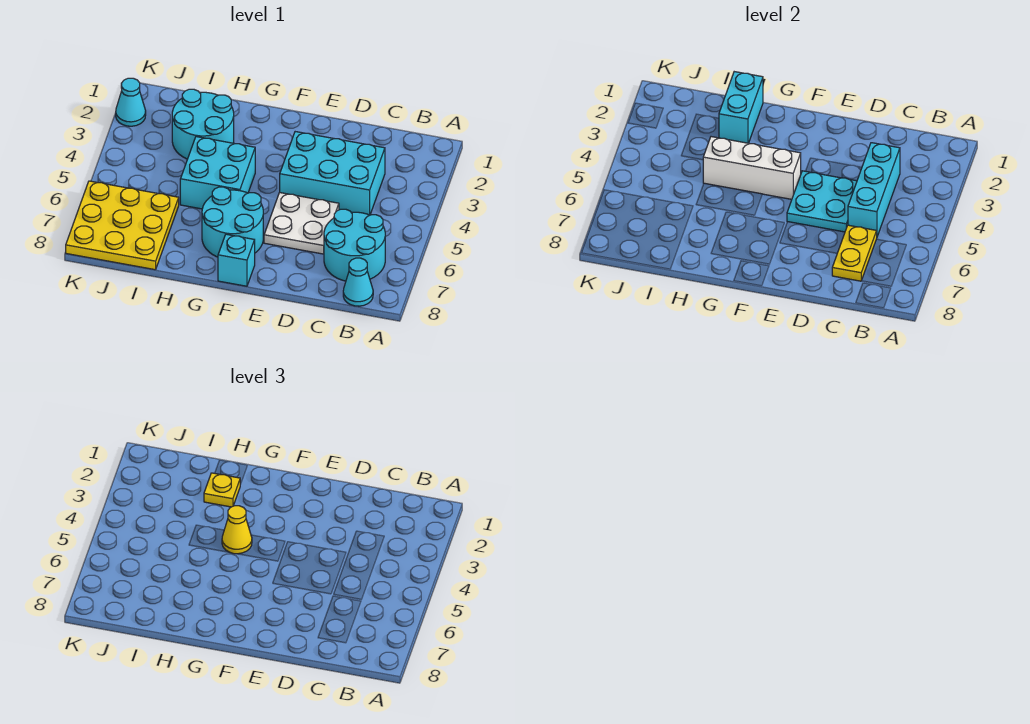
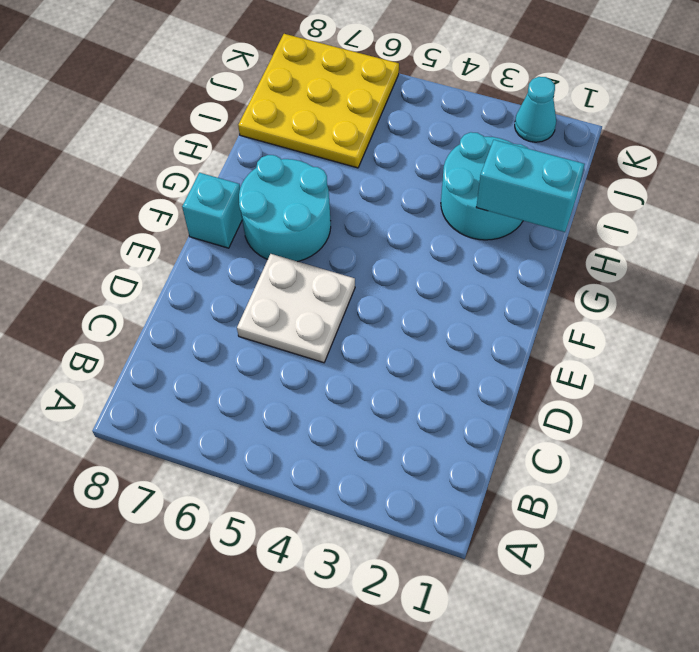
none -> cyan round brick B6:C7 level 1
none -> cyan cone B8 level 1
none -> cyan brick C3:E4 level 1

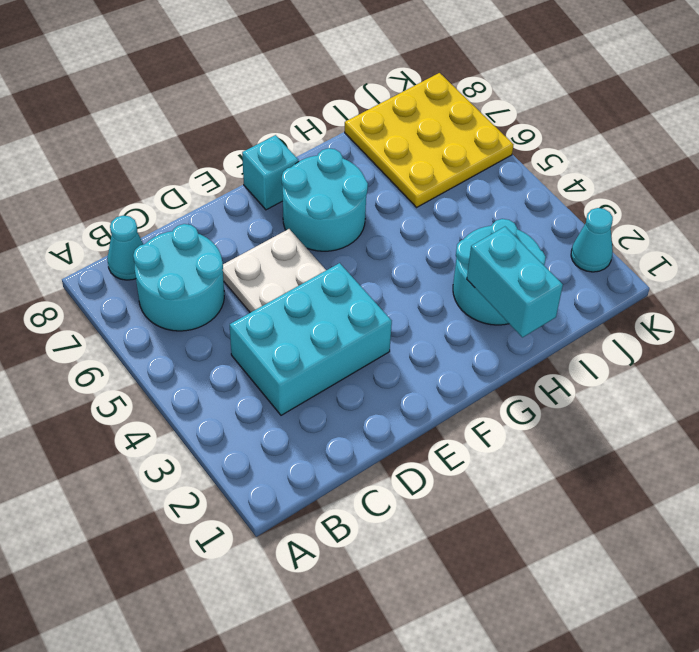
none -> cyan brick G4:H5 level 1
none -> cyan brick C3:C5 level 2
none -> yellow plate C6:C7 level 2

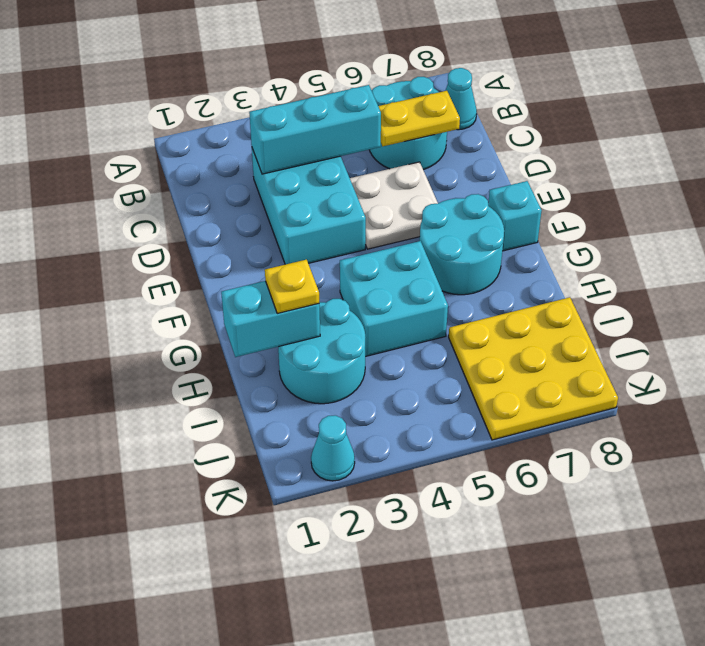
none -> cyan plate D4:E5 level 2
none -> white brick F4:H4 level 2
none -> yellow cone G4 level 3

